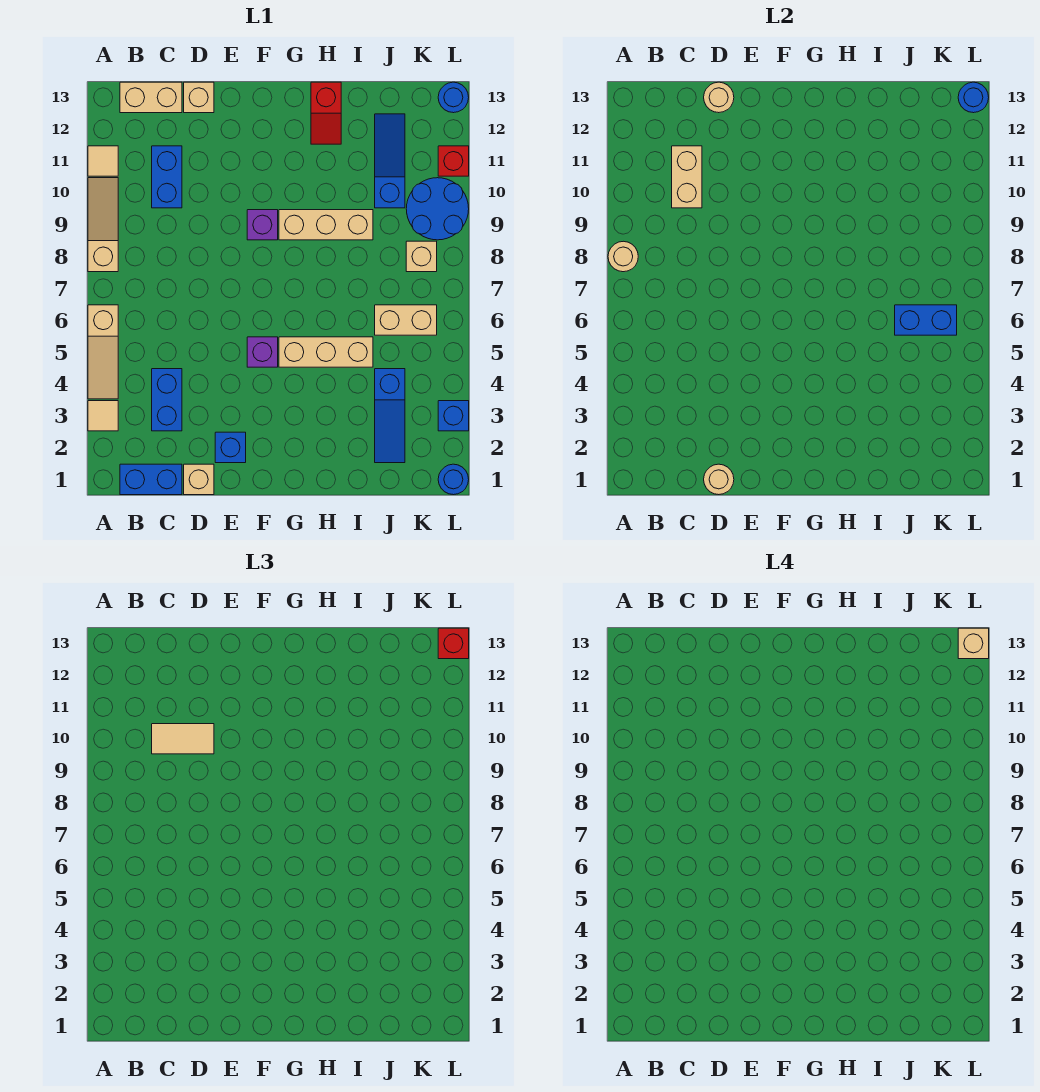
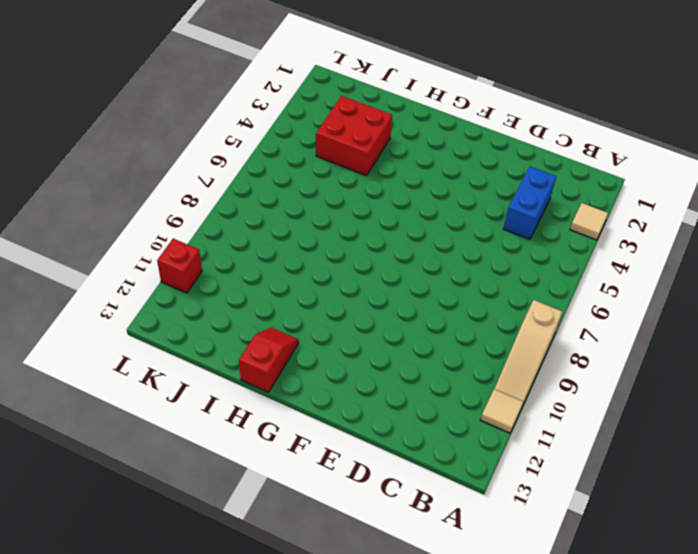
red brick I3:J4 level 1 -> blue slope J2:J4 level 1 top 4
none -> tan slope A4:A6 level 1 top 6
none -> blue brick B1:C1 level 1
none -> tan brick B13:C13 level 1
none -> blue brick C10:C11 level 1

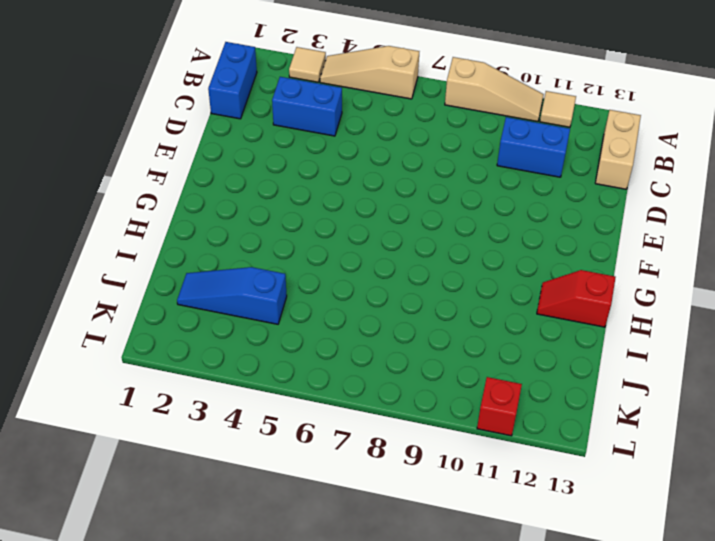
none -> tan brick D1 level 1
none -> tan brick D13 level 1
none -> blue brick E2 level 1
none -> purple brick F5 level 1

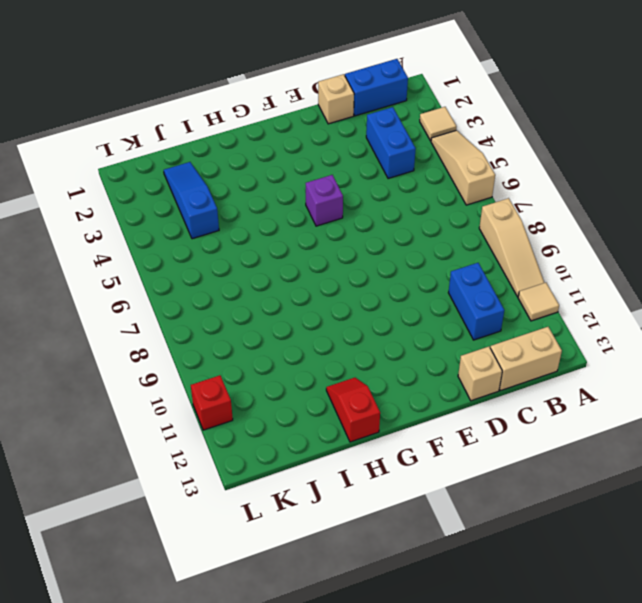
none -> blue brick E2 level 1
none -> purple brick F9 level 1
none -> tan brick G5:I5 level 1
none -> tan brick G9:I9 level 1

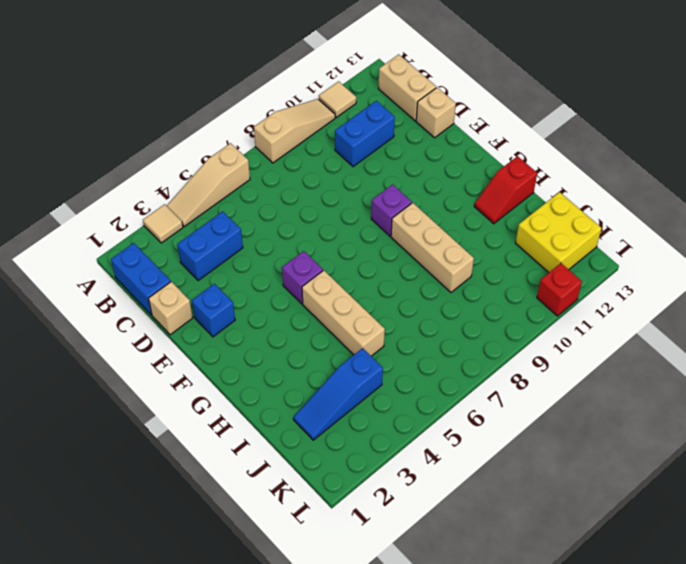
yellow brick J12:K13 level 1 -> blue slope J10:J12 level 1 top 10
none -> tan brick J6:K6 level 1
none -> tan brick K8 level 1
none -> blue round brick K9:L10 level 1
none -> blue round brick L1 level 1

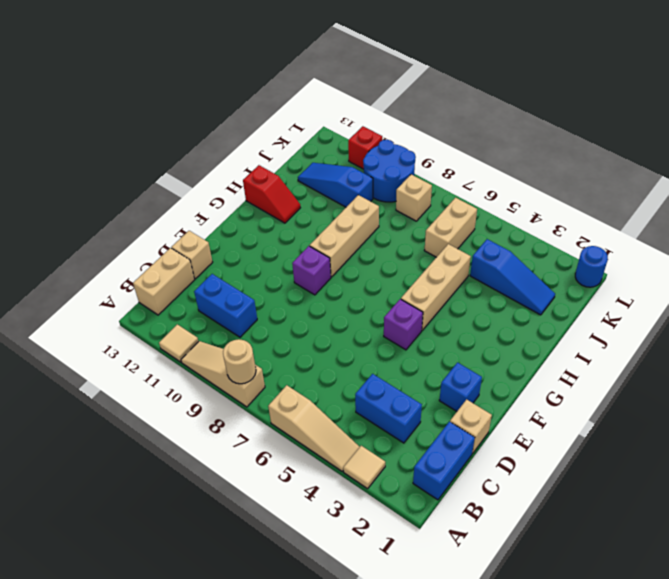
none -> blue brick L3 level 1
none -> blue round brick L13 level 1
none -> tan brick C10:C11 level 2
none -> tan round brick D1 level 2

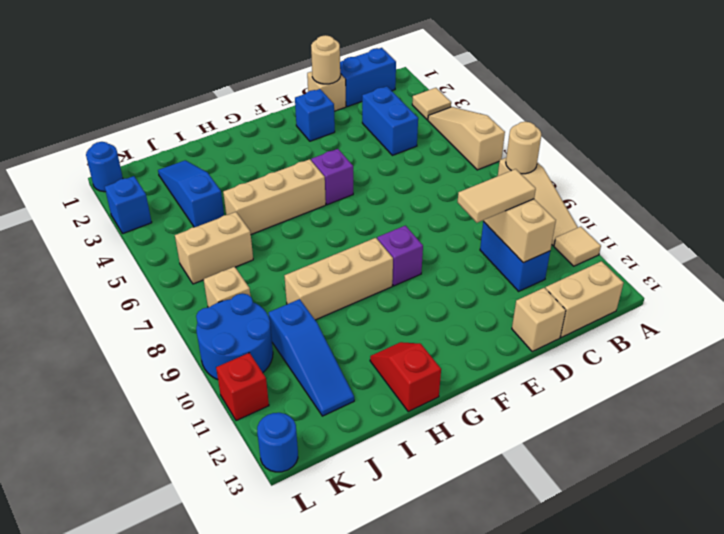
none -> tan round brick D13 level 2
none -> blue brick J6:K6 level 2
none -> blue round brick L13 level 2
none -> red brick L13 level 3

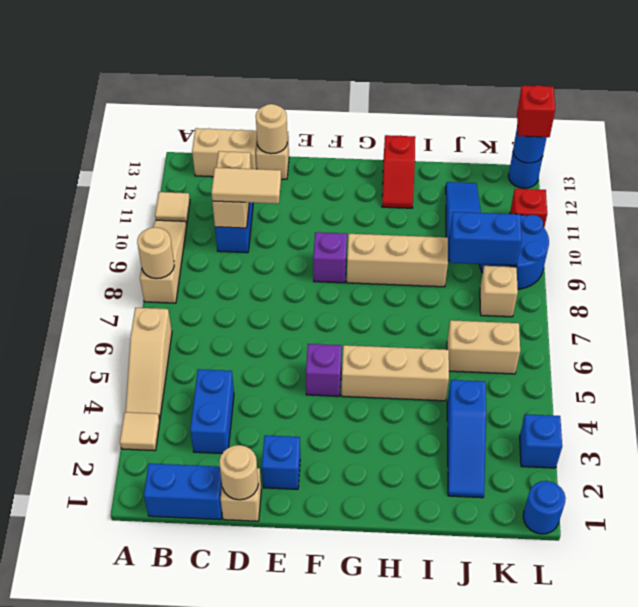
blue brick J9:K9 level 2 -> blue brick J6:K6 level 2
none -> tan brick L13 level 4

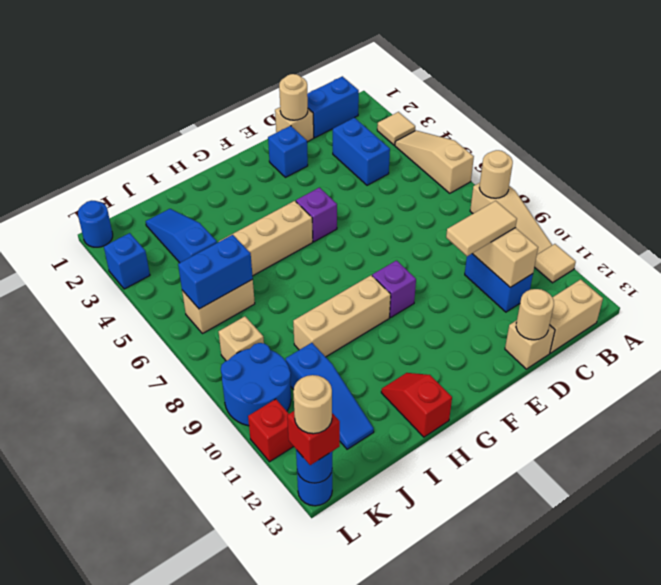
tan round brick L13 level 4 -> tan brick L13 level 4

